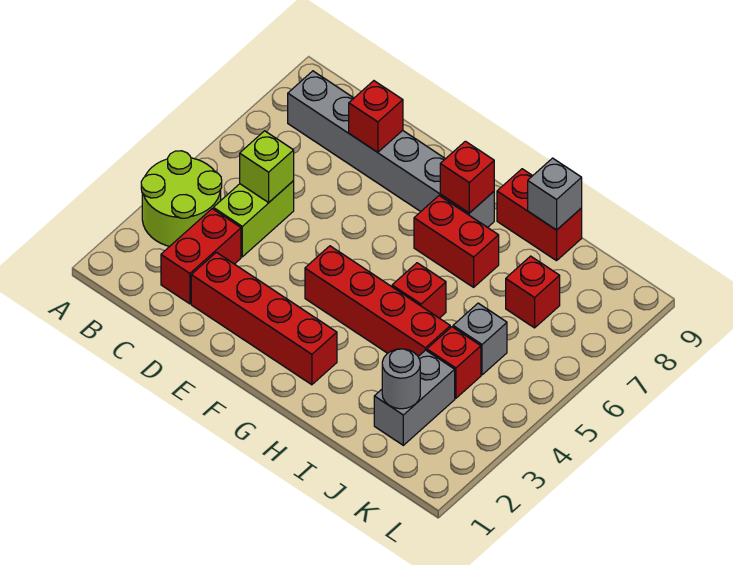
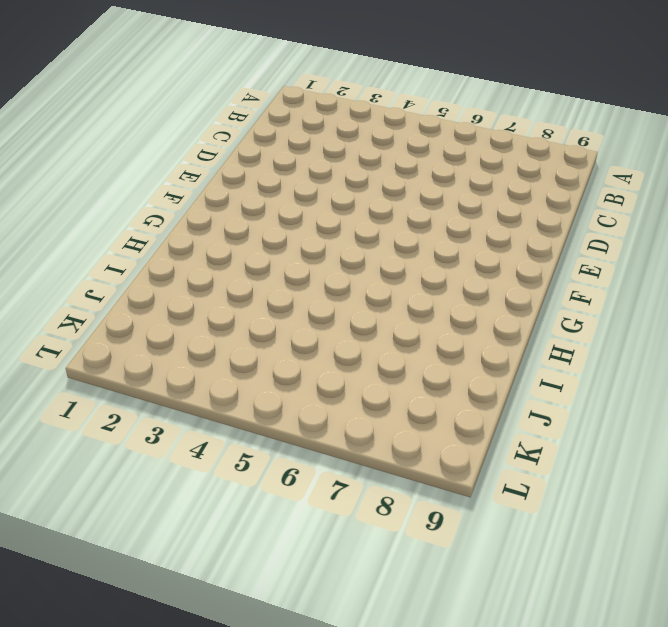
none -> lime round brick A3:B4 level 1
none -> grey brick B8:G8 level 1
none -> red brick C2:C3 level 1

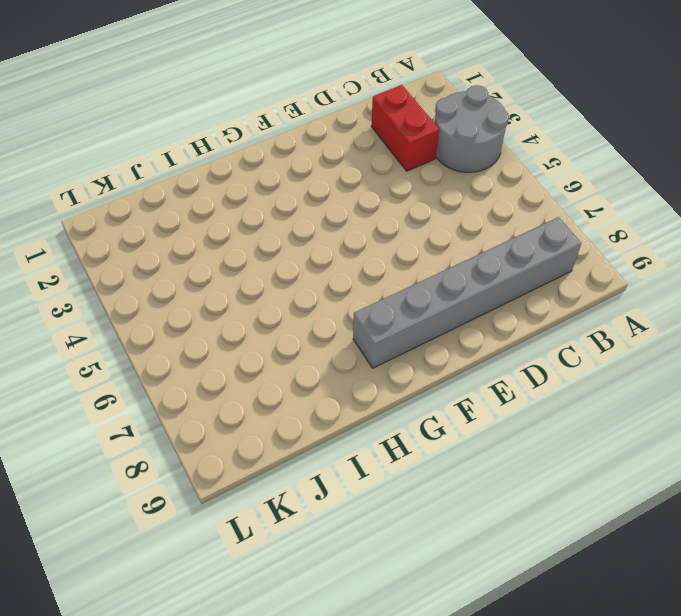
grey round brick A3:B4 level 1 -> lime round brick A3:B4 level 1
none -> lime brick C4:C5 level 1
none -> red brick D2:G2 level 1
none -> red brick F4:I4 level 1

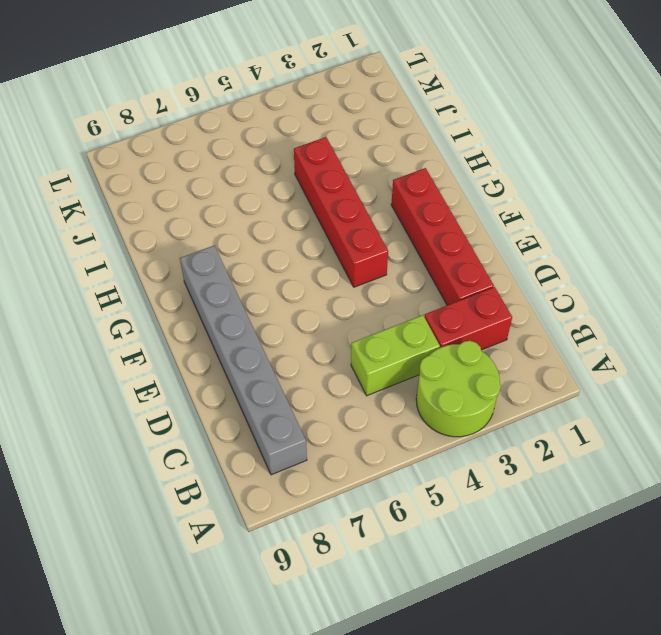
none -> red brick G7:H7 level 1
none -> red brick H5 level 1
none -> red brick H9:I9 level 1

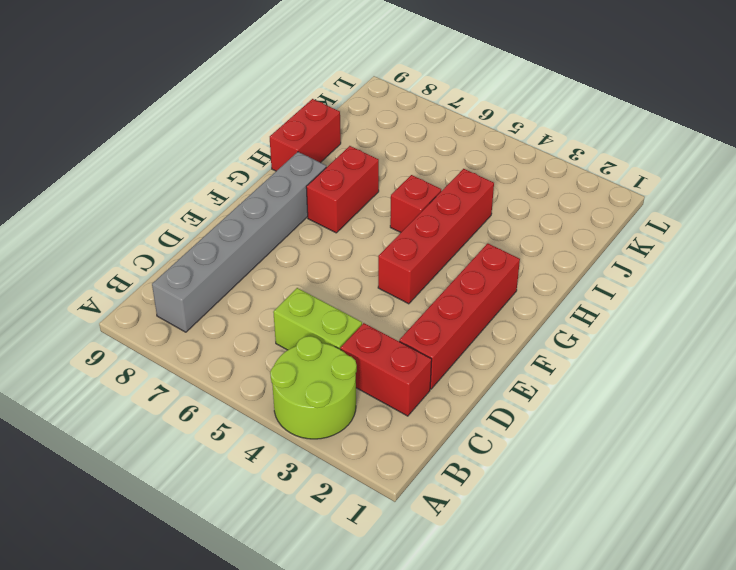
none -> grey brick J2:J3 level 1
none -> red brick J4 level 1
none -> grey brick J5 level 1

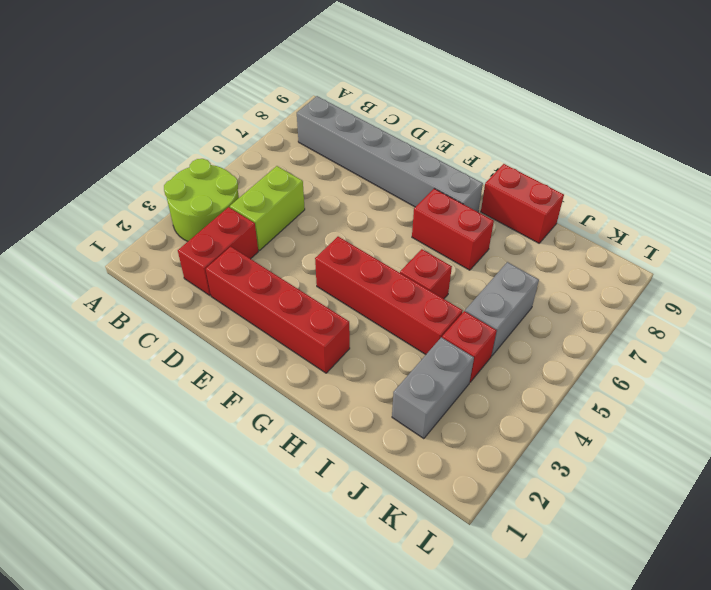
grey brick J5:J6 level 1 -> grey brick J5 level 1
none -> red brick J7 level 1
none -> lime brick C5 level 2
none -> red brick D8 level 2

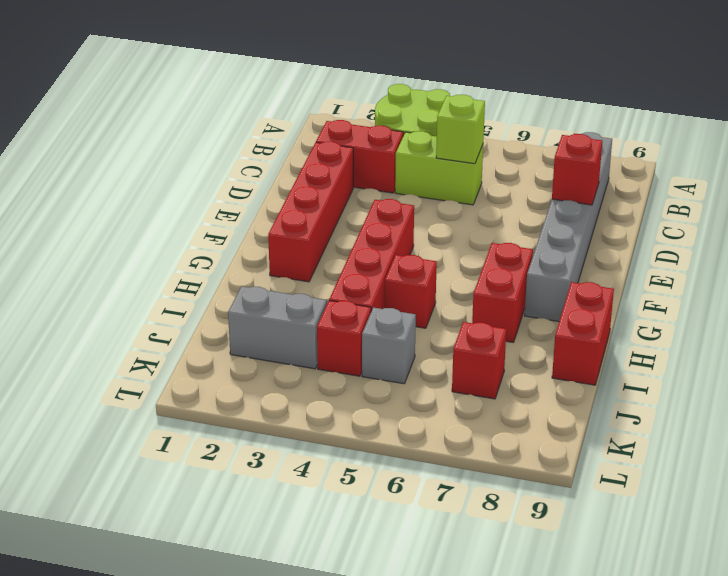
none -> red brick G8 level 2
none -> grey brick I9 level 2
none -> grey round brick J2 level 2

